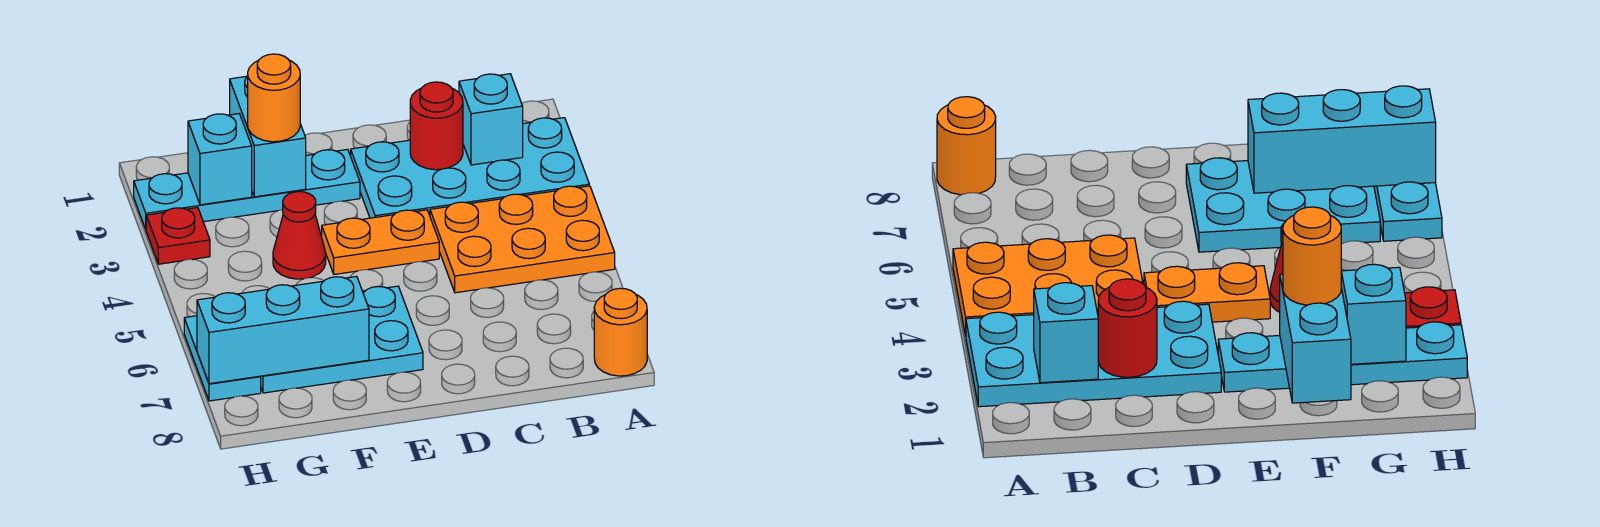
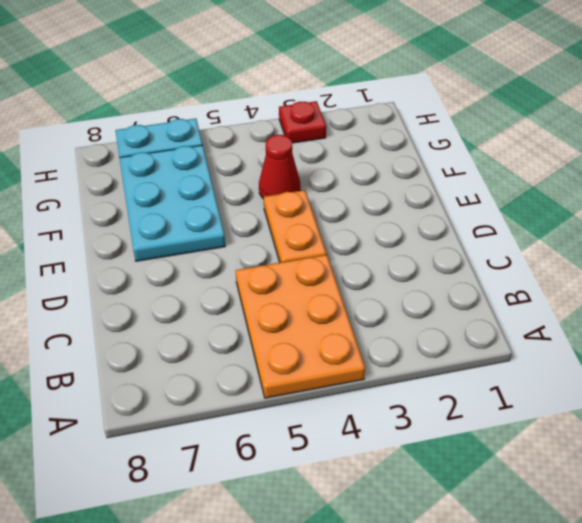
none -> cyan plate A2:D3 level 1
none -> orange round brick A8 level 1
none -> cyan plate E2:H2 level 1

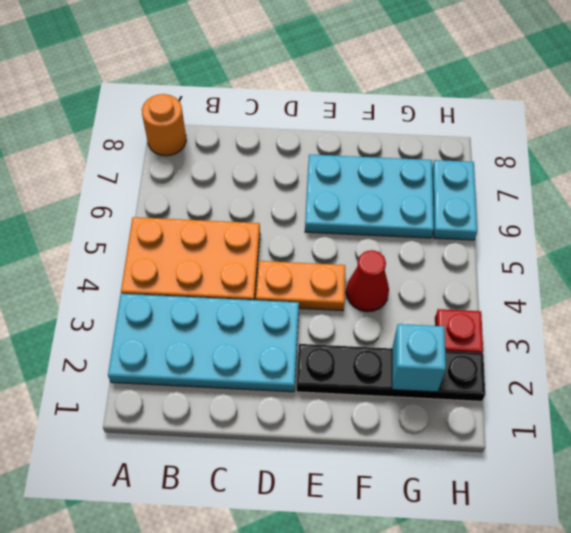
black plate E2:H2 level 1 -> cyan plate E2:H2 level 1
none -> cyan brick B2 level 2
none -> red round brick C2 level 2
none -> cyan brick F1:F2 level 2

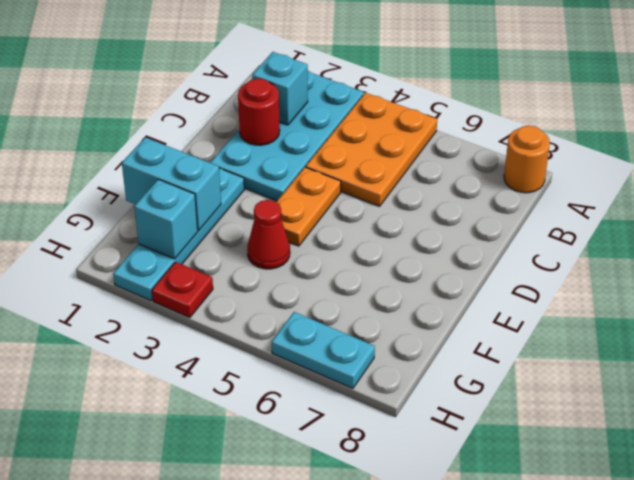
none -> cyan plate E6:G7 level 1
none -> cyan brick F7:H7 level 2
none -> orange round brick F2 level 3

